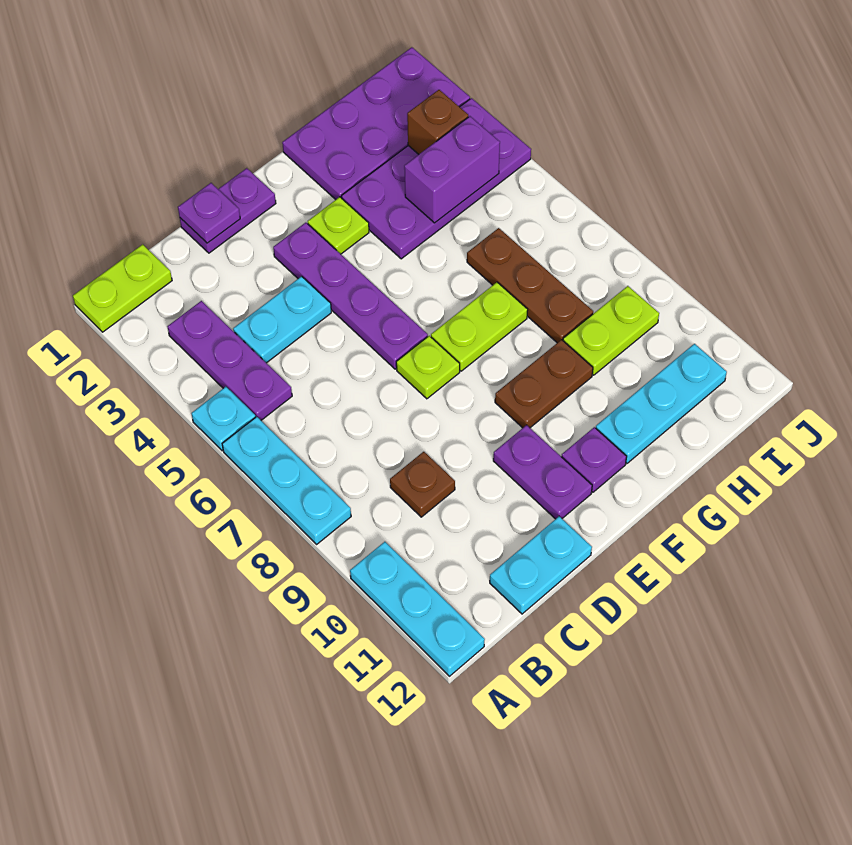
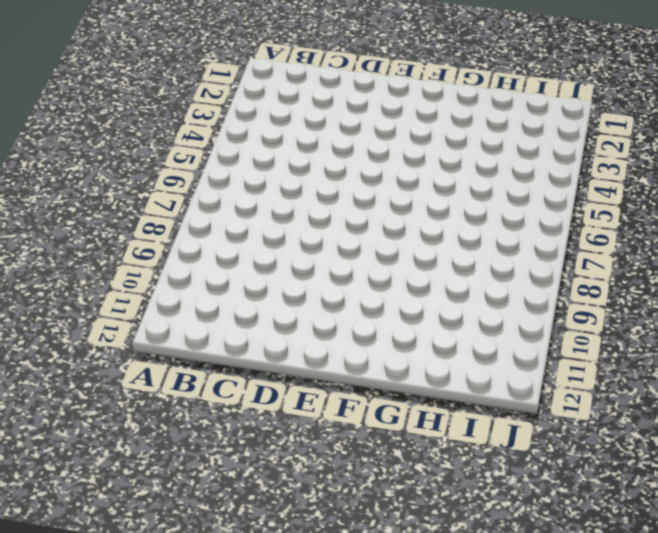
none -> lime plate A1:B1 level 1
none -> cyan plate A5 level 1
none -> cyan plate A6:A8 level 1

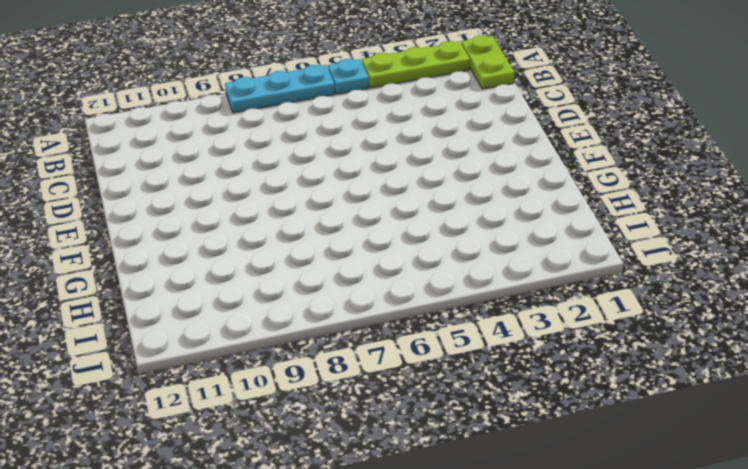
lime plate A2:A4 level 1 -> none
none -> cyan plate A10:A12 level 1
none -> purple plate B3:B5 level 1
none -> cyan plate C4:D4 level 1

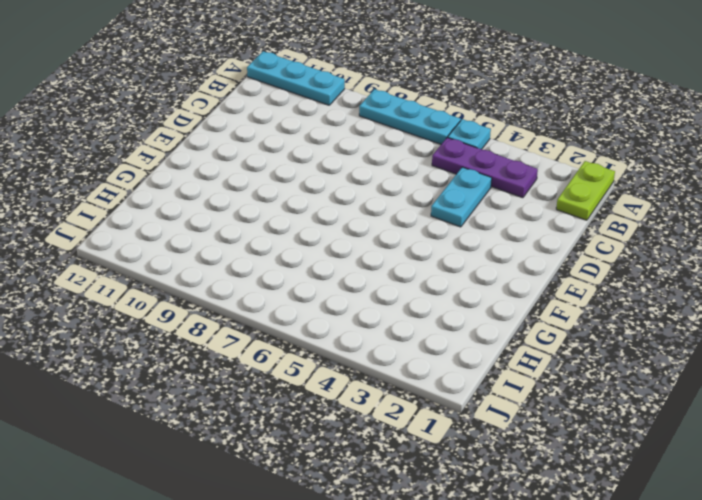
none -> brown plate C9 level 1
none -> cyan plate C12:D12 level 1
none -> purple plate D1:E1 level 1

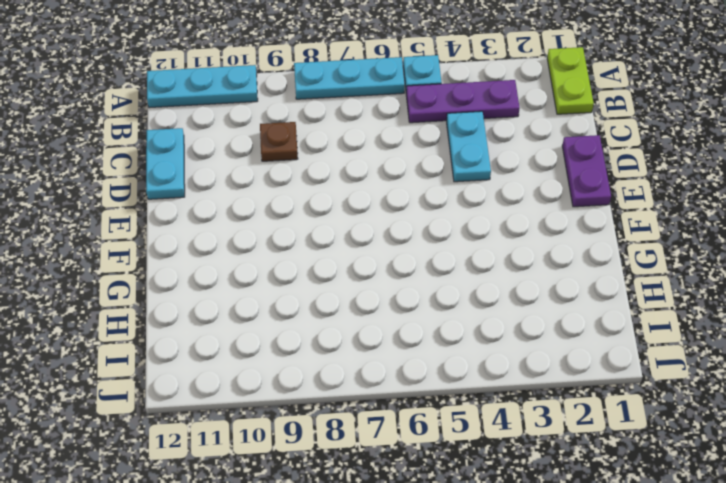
none -> purple plate E3:E6 level 1
none -> lime plate E7 level 1
none -> purple plate E10:E11 level 1

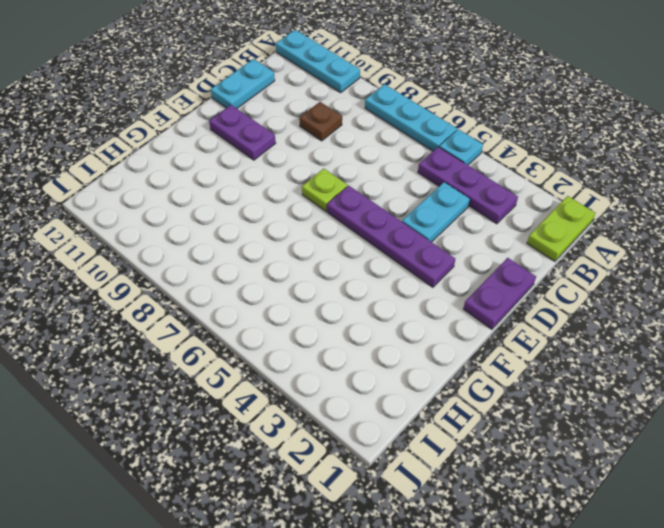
none -> lime plate F3 level 1
none -> lime plate F7:G7 level 1
none -> brown plate F9:G9 level 1

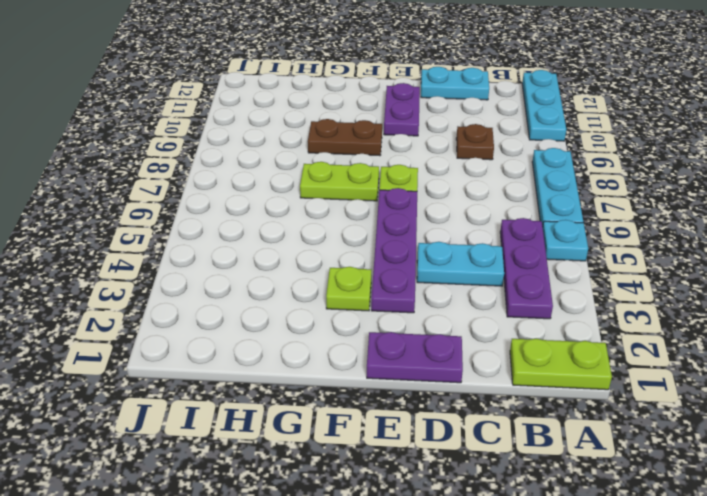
none -> purple plate F11 level 1
none -> purple plate G1:J2 level 1
none -> purple plate G3:J4 level 1

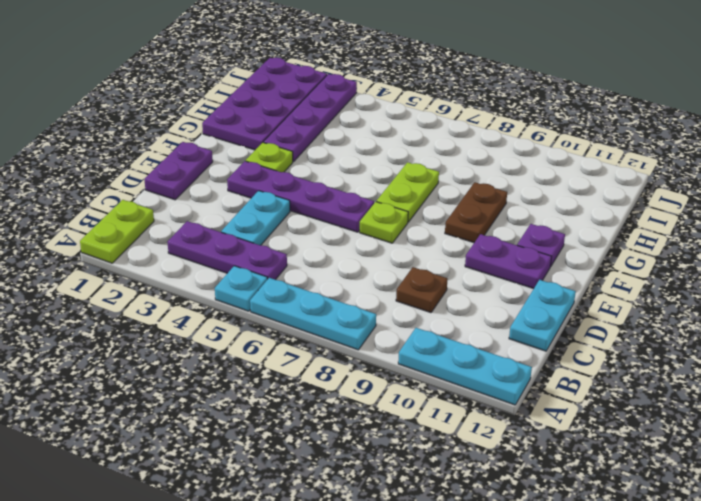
purple plate G3:J3 level 1 -> purple plate G3:J4 level 1
none -> cyan plate G11:I11 level 1
none -> brown plate H6:H8 level 1
none -> lime plate H9:I9 level 1

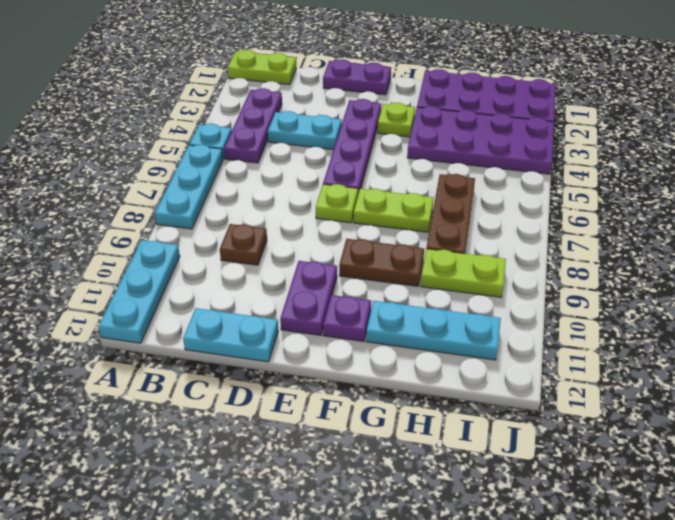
none -> purple plate D1 level 2
none -> purple brick H4:I4 level 2
none -> brown brick I3 level 2

